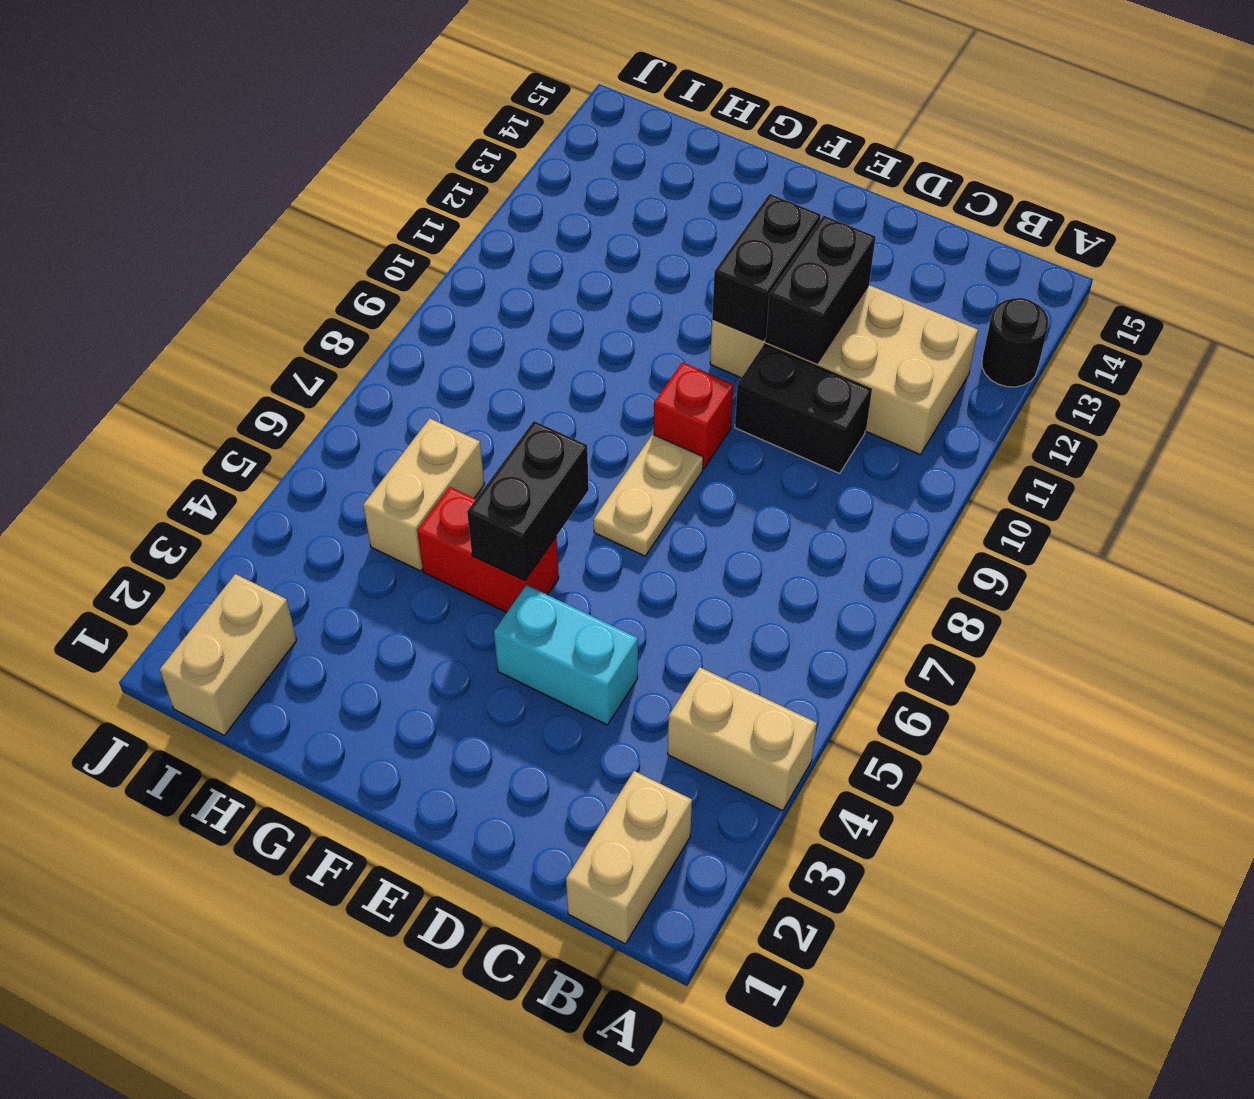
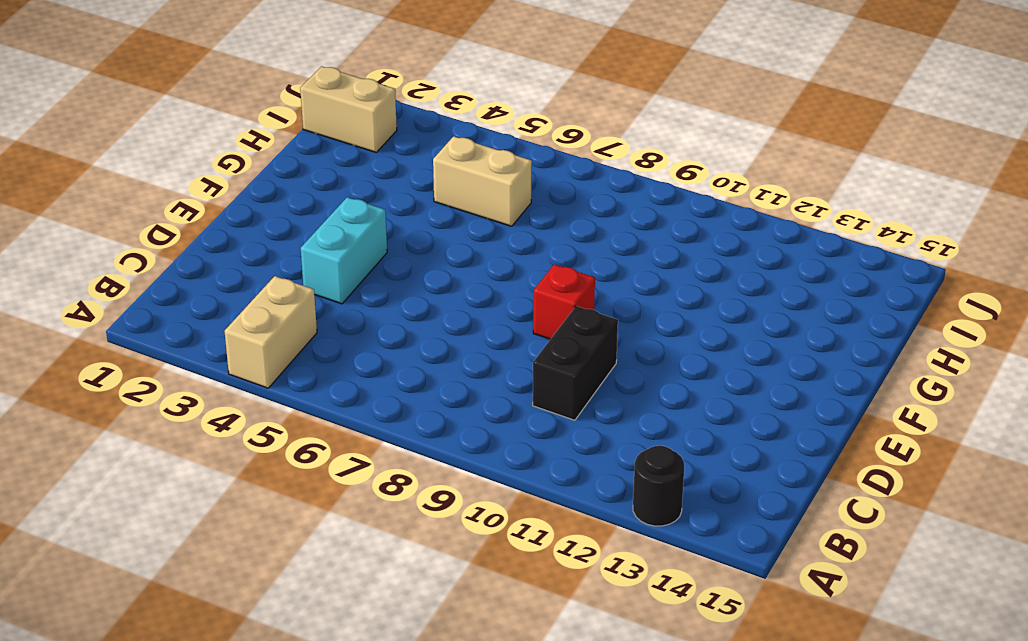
none -> tan brick B1:B2 level 1
none -> tan brick B11:E12 level 1
none -> tan plate E7:E8 level 1

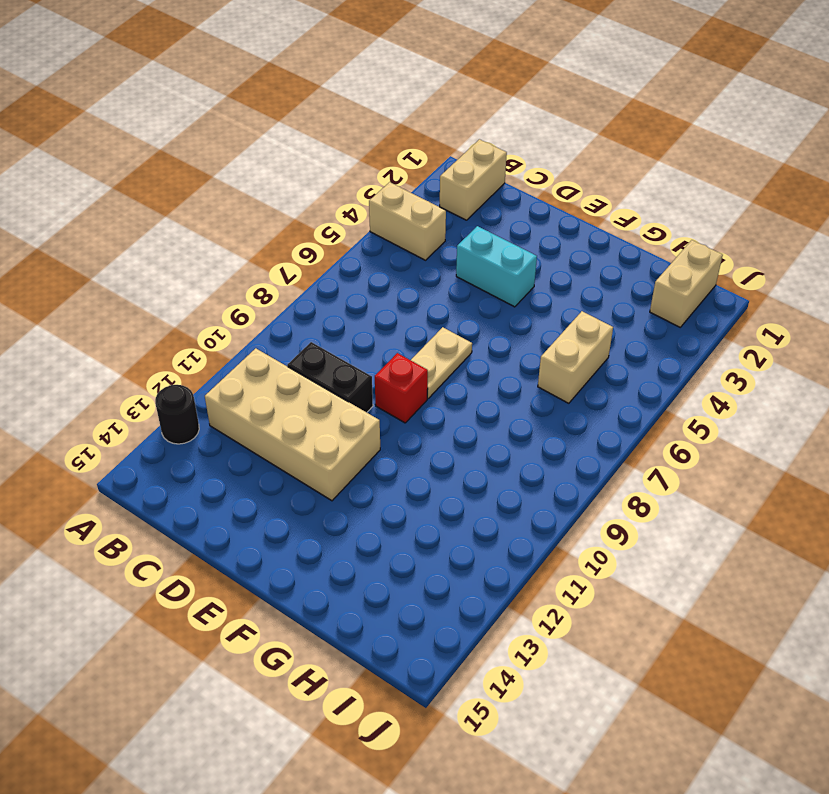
none -> red brick F5:G5 level 1
none -> black brick D11:D12 level 2
none -> black brick E11:E12 level 2

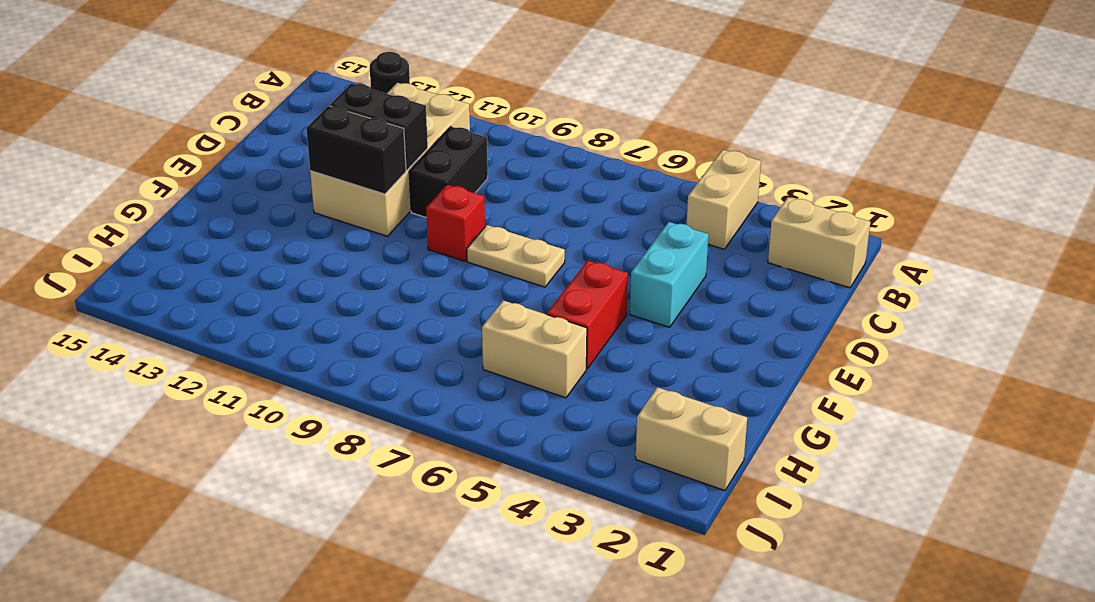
none -> black brick F5:F6 level 2

